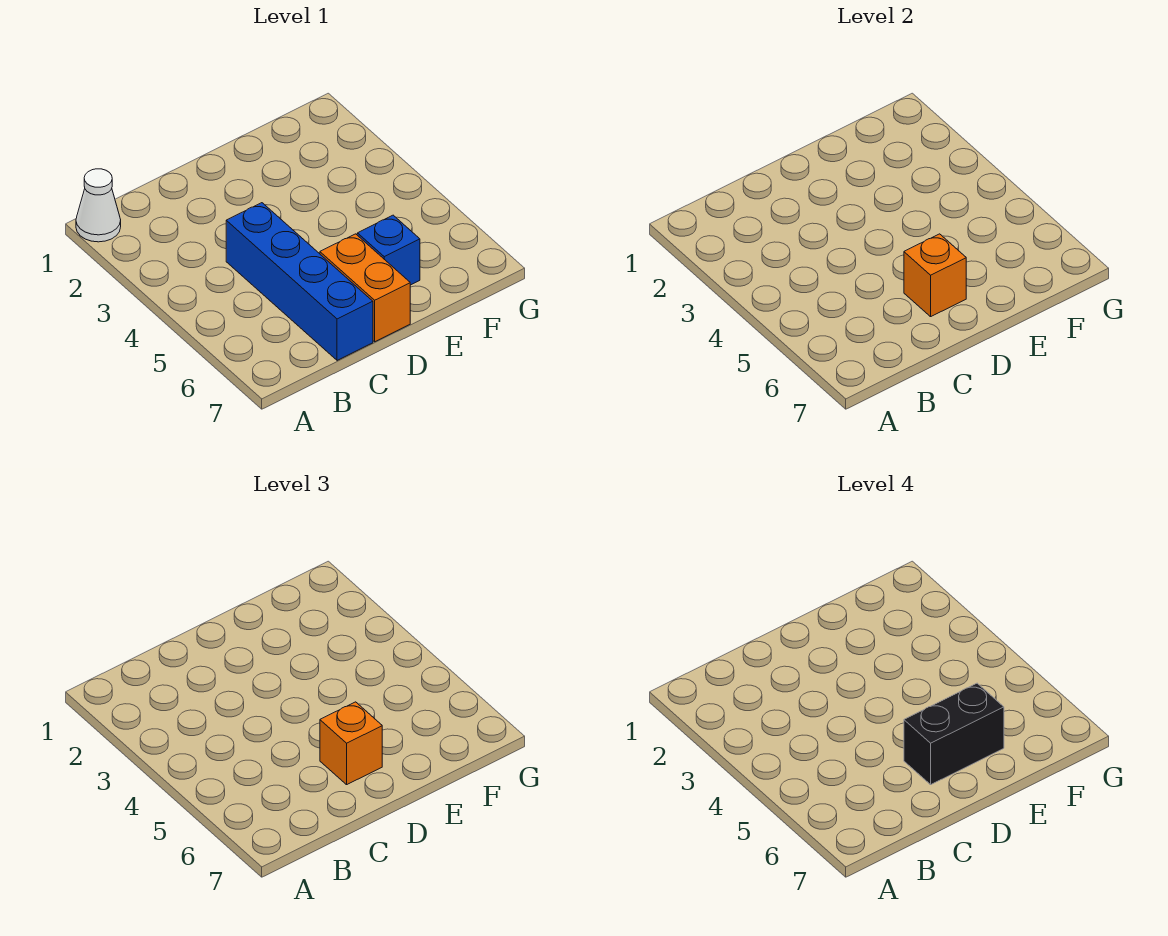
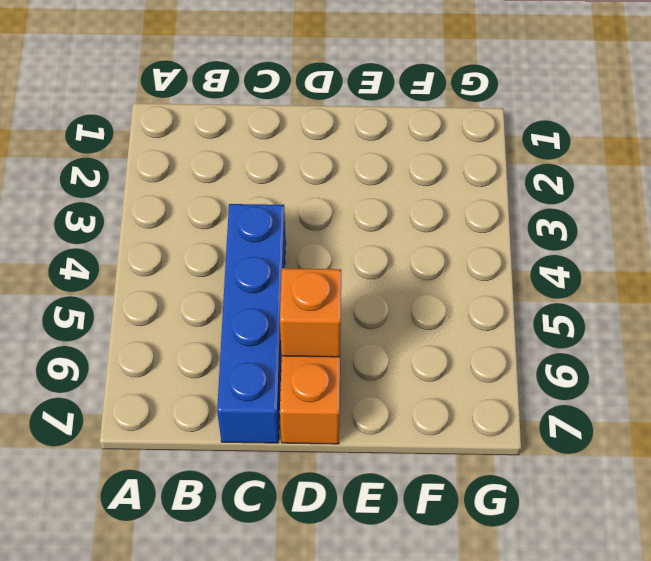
none -> white cone A1 level 1
none -> blue brick E6 level 1

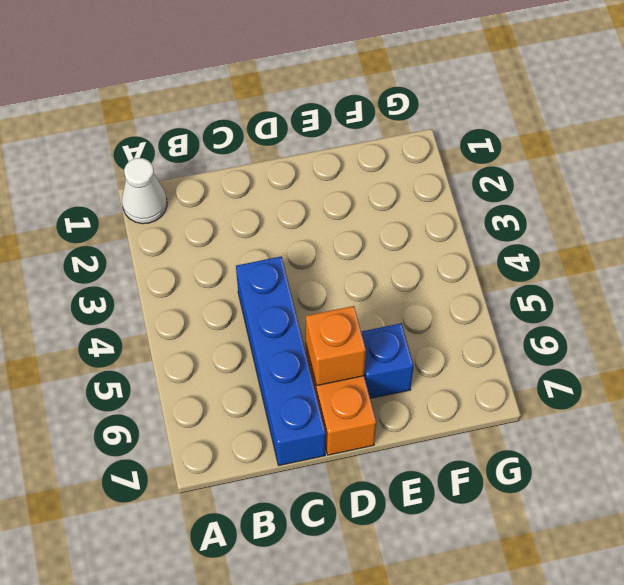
none -> orange brick D6 level 3
none -> black brick D6:E6 level 4

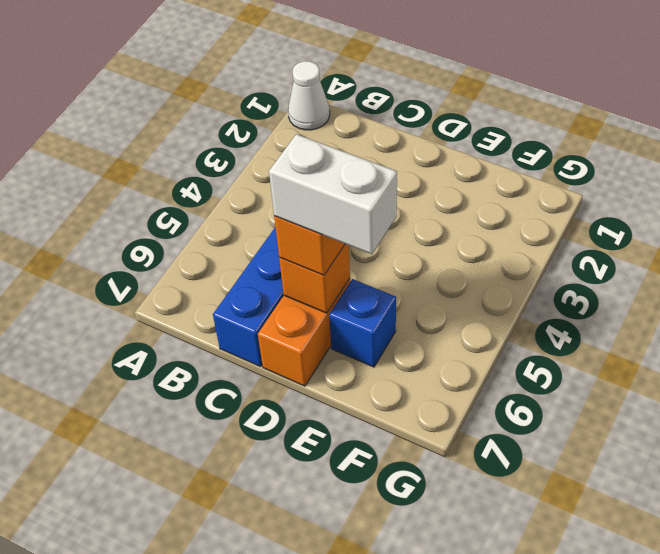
white brick D6:E6 level 4 -> black brick D6:E6 level 4

